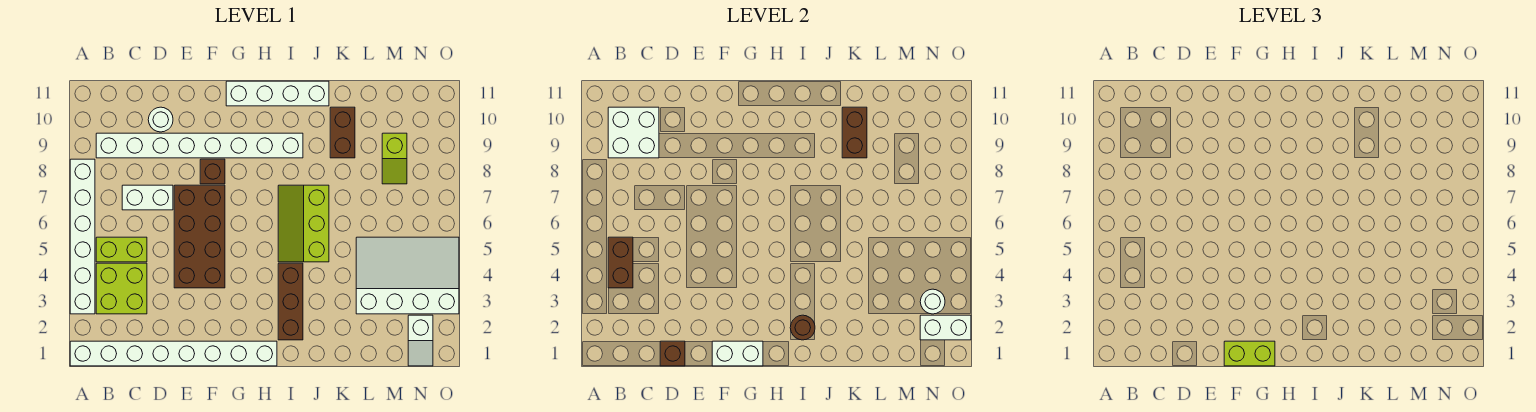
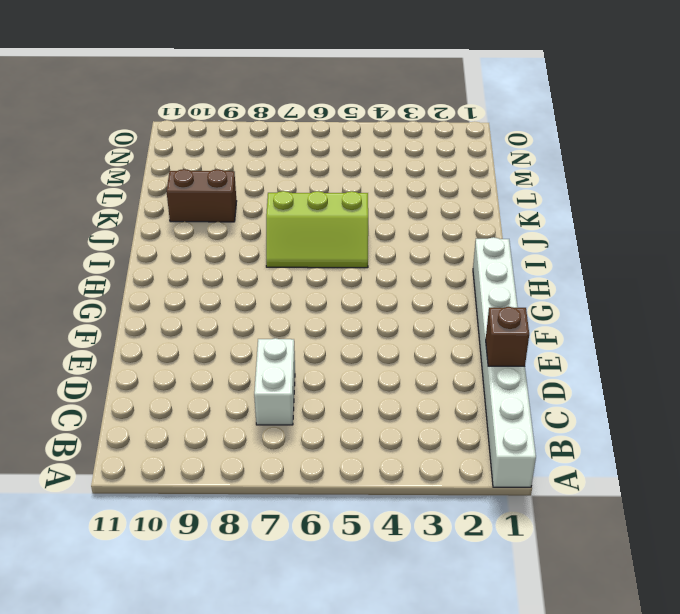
none -> white brick A3:A8 level 1
none -> lime brick B3:C4 level 1
none -> lime brick B5:C5 level 1

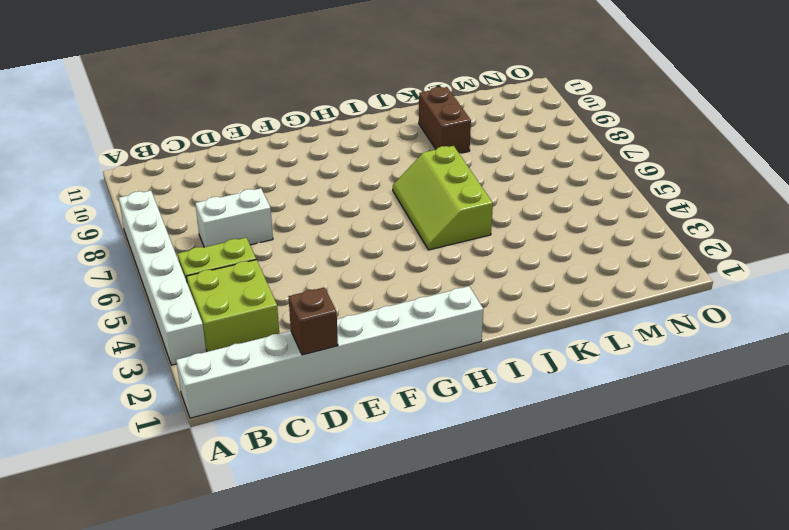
none -> white brick B9:I9 level 1
none -> white round brick D10 level 1
none -> brown brick E4:F7 level 1

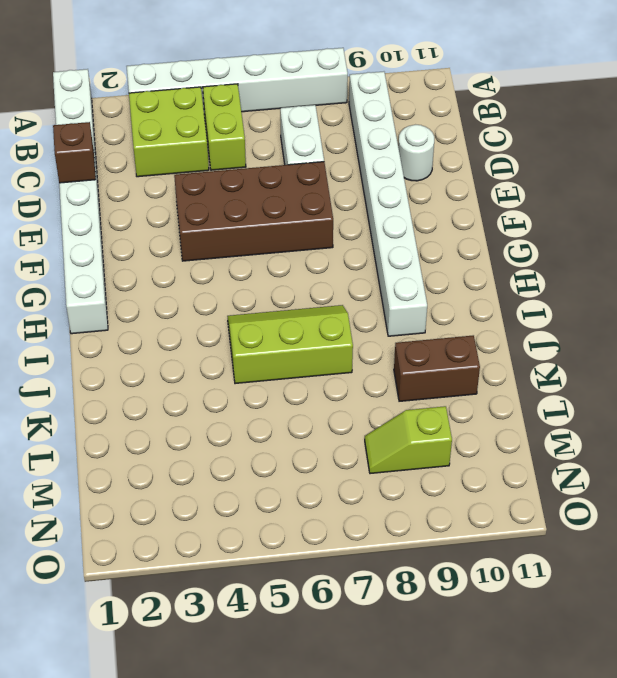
none -> brown brick F8 level 1
none -> white brick G11:J11 level 1
none -> brown brick I2:I4 level 1

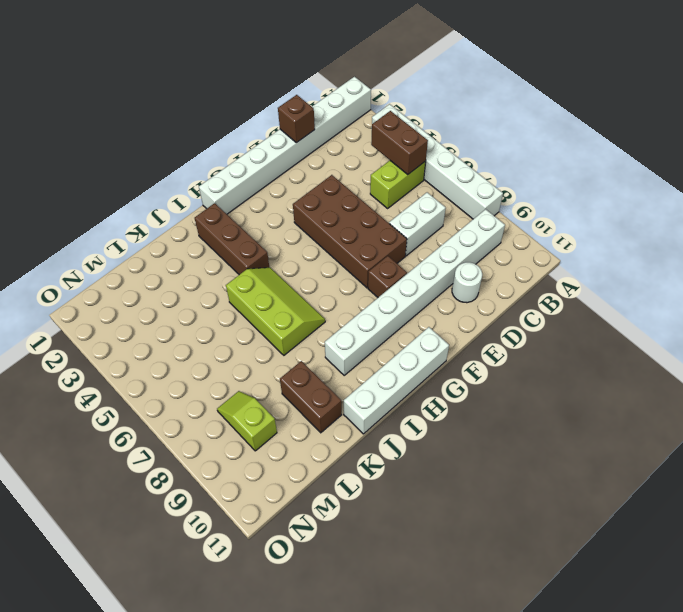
none -> lime brick B3:C4 level 1
none -> white slope L3:O5 level 1 top 3
none -> white slope N1:N2 level 1 top 2

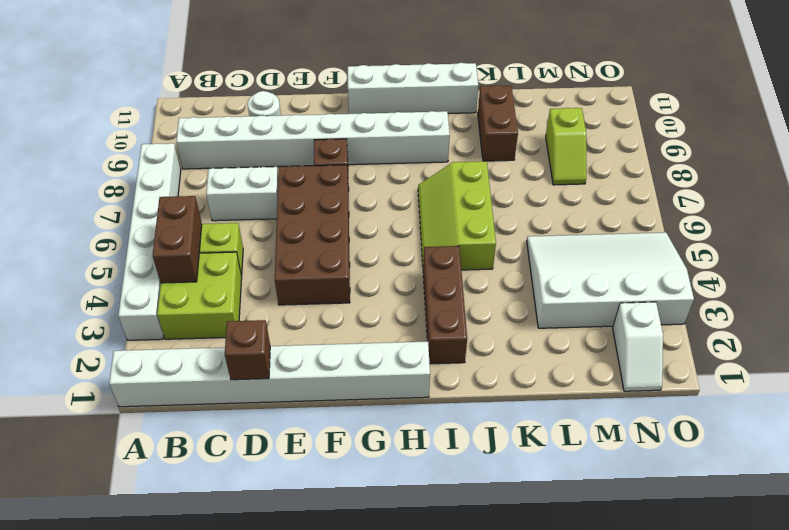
none -> white brick B9:C10 level 2
none -> white brick F1:G1 level 2
none -> brown round brick I2 level 2

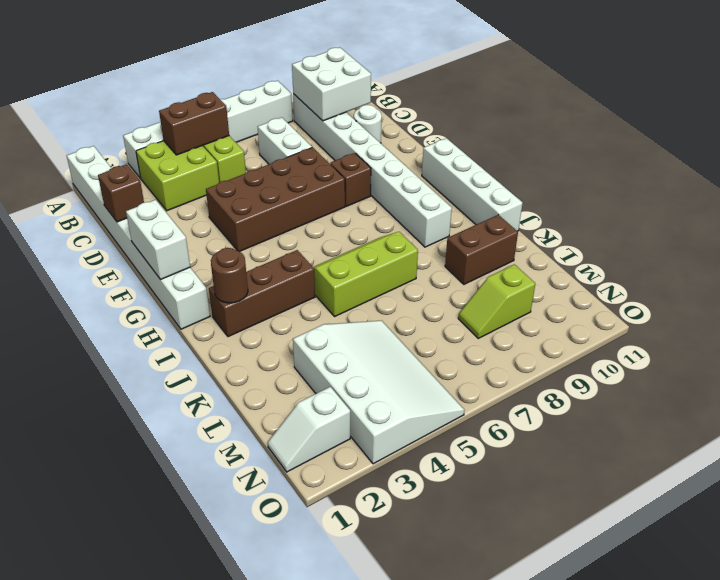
none -> brown brick K9:K10 level 2
none -> white brick N2:O2 level 2
none -> white round brick N3 level 2

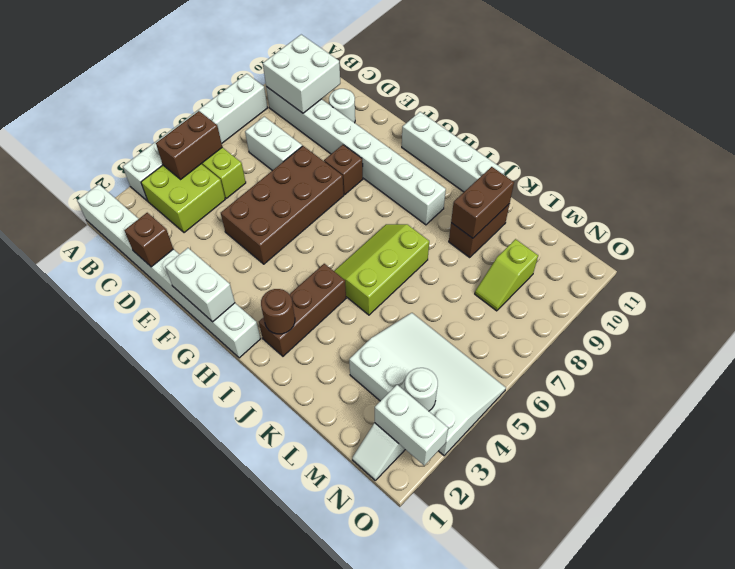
none -> lime brick F1:G1 level 3

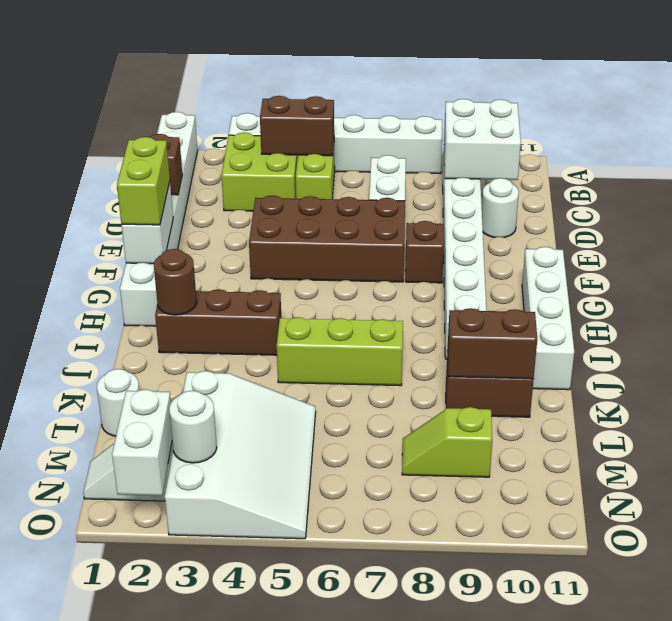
white round brick L1 level 1 -> none

